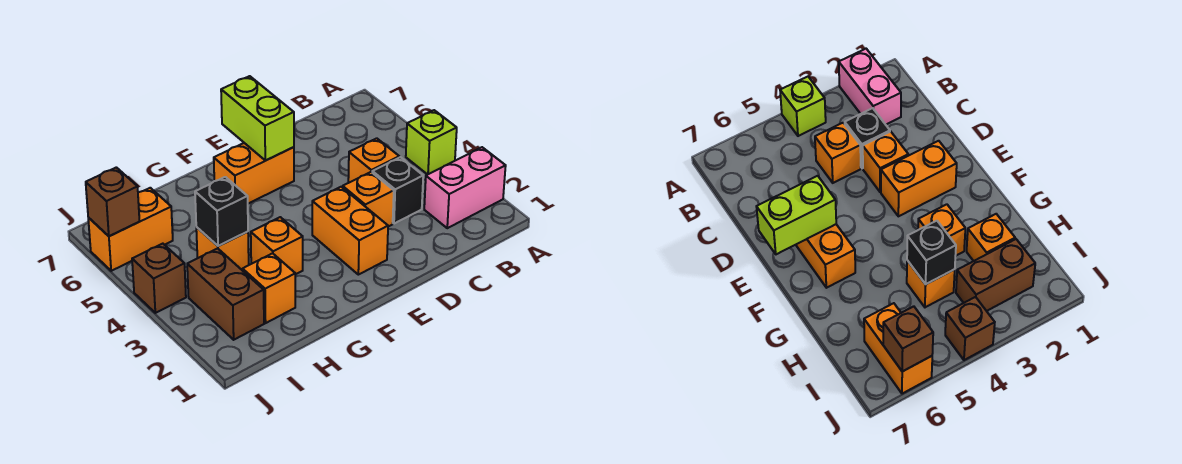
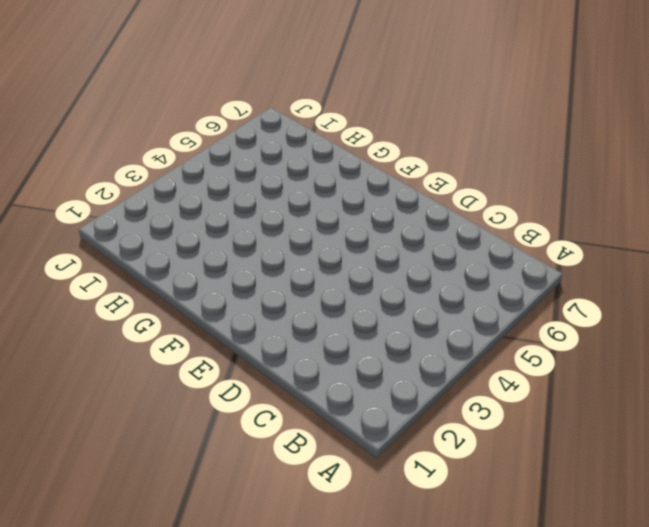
none -> pink brick A2:B2 level 1
none -> lime brick A4 level 1
none -> black brick C3 level 1

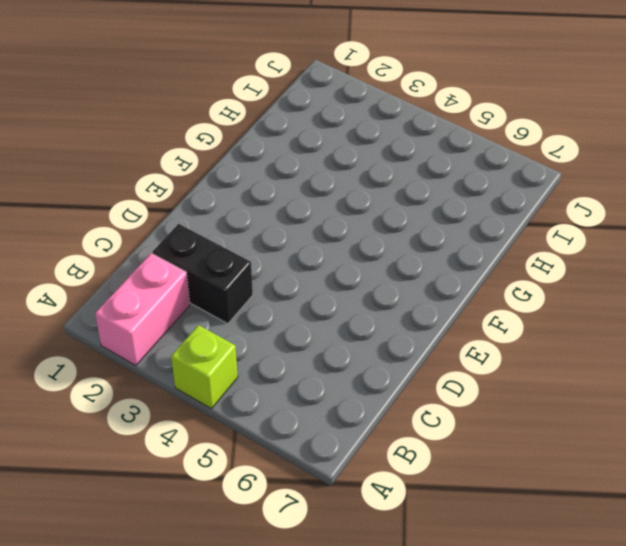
black brick C2:C3 level 1 -> black brick C3 level 1
none -> orange brick C4 level 1
none -> orange brick D3 level 1
none -> orange brick E2:E3 level 1

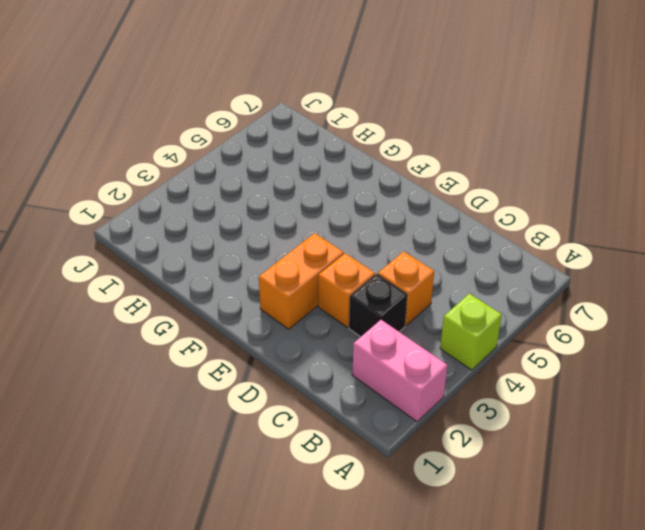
none -> orange brick E6:F6 level 1
none -> orange brick G3 level 1
none -> orange brick H2 level 1

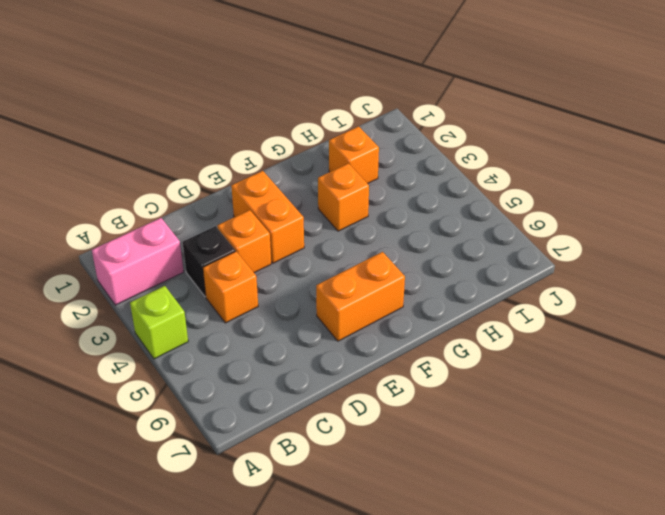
none -> orange brick H4 level 1
none -> brown brick I2:I3 level 1
none -> orange brick I6:J6 level 1

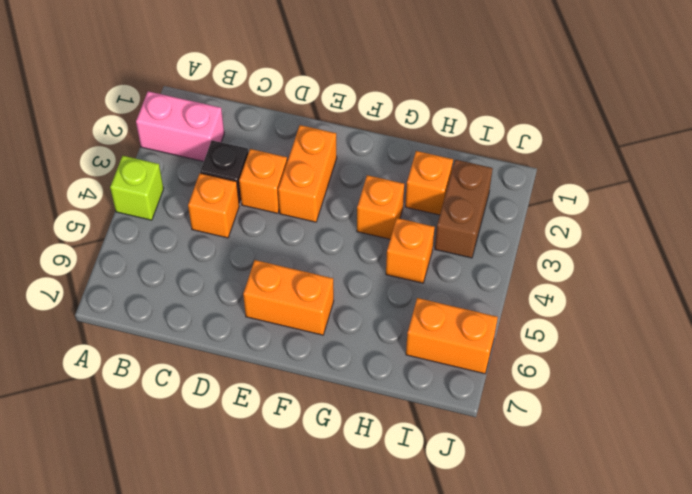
none -> brown brick J4 level 1
none -> lime brick E6:E7 level 2
none -> black brick H4 level 2

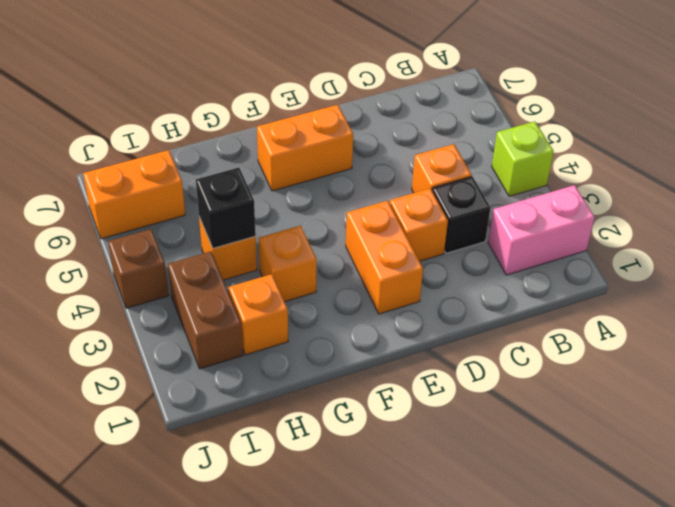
none -> lime brick E6:E7 level 2
none -> brown brick J6 level 2

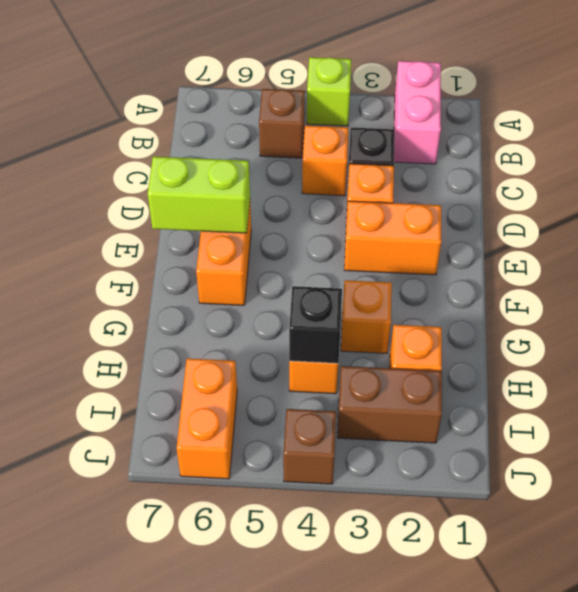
brown brick B5 level 1 -> brown brick J6 level 2

